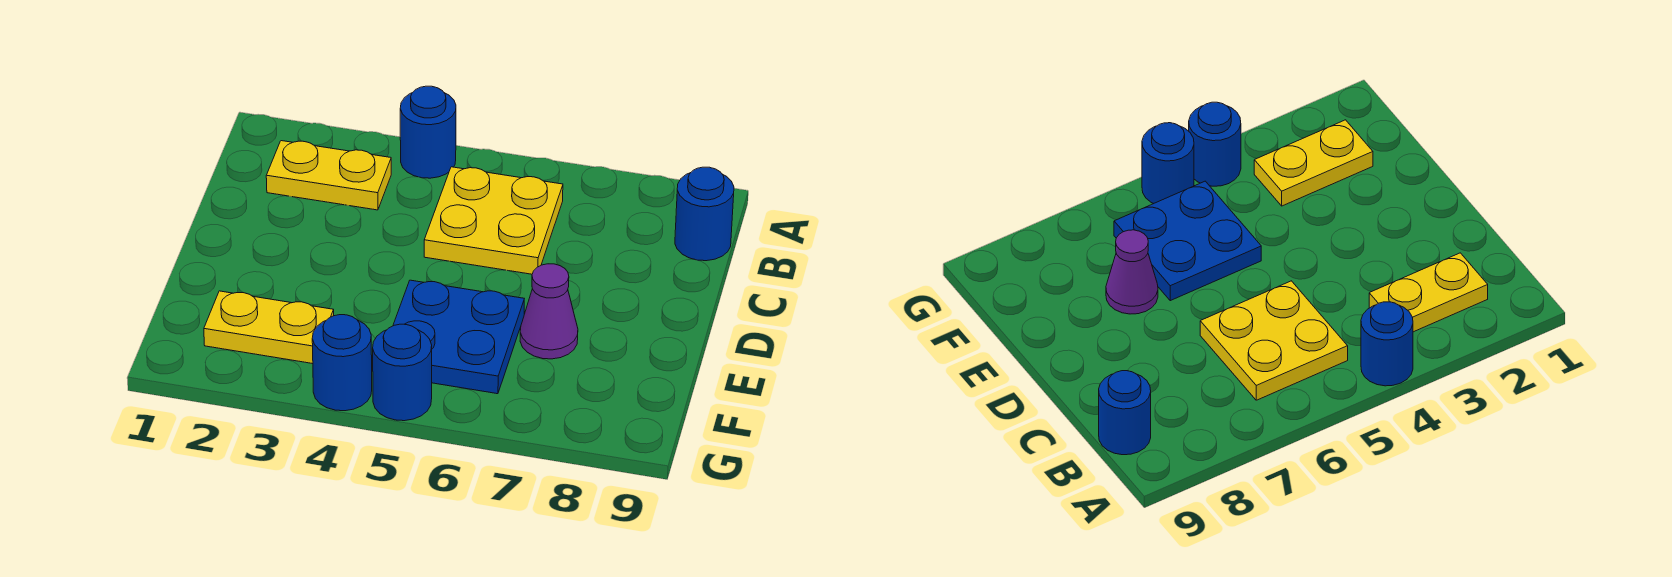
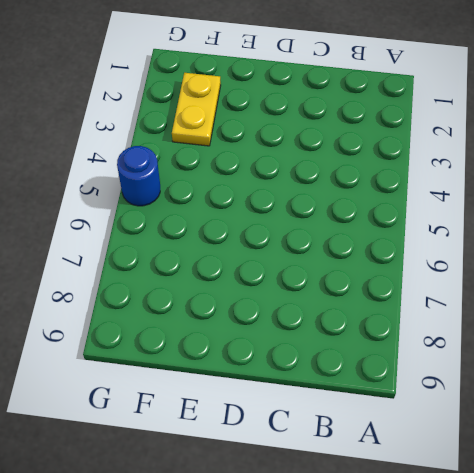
none -> blue round brick A4 level 1
none -> yellow plate B2:B3 level 1

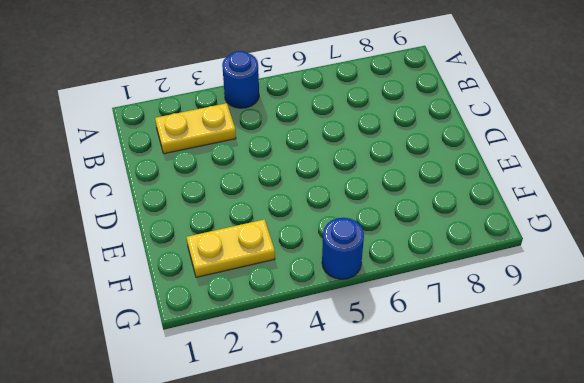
none -> yellow plate B5:C6 level 1
none -> blue round brick B9 level 1

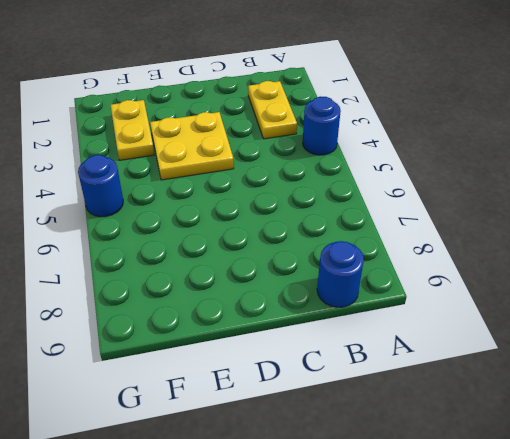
yellow plate D3:E4 level 1 -> yellow plate B5:C6 level 1
none -> blue plate E5:F6 level 1
none -> purple cone E7 level 1

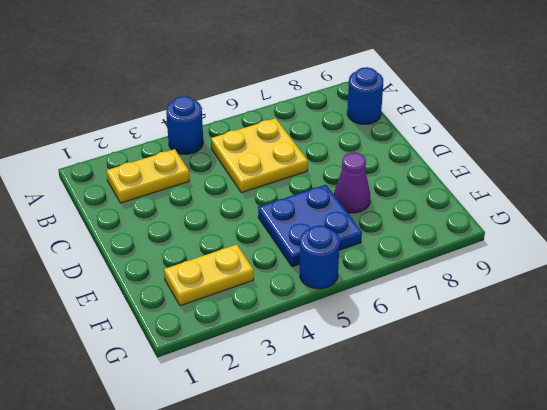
none -> blue round brick G4 level 1

